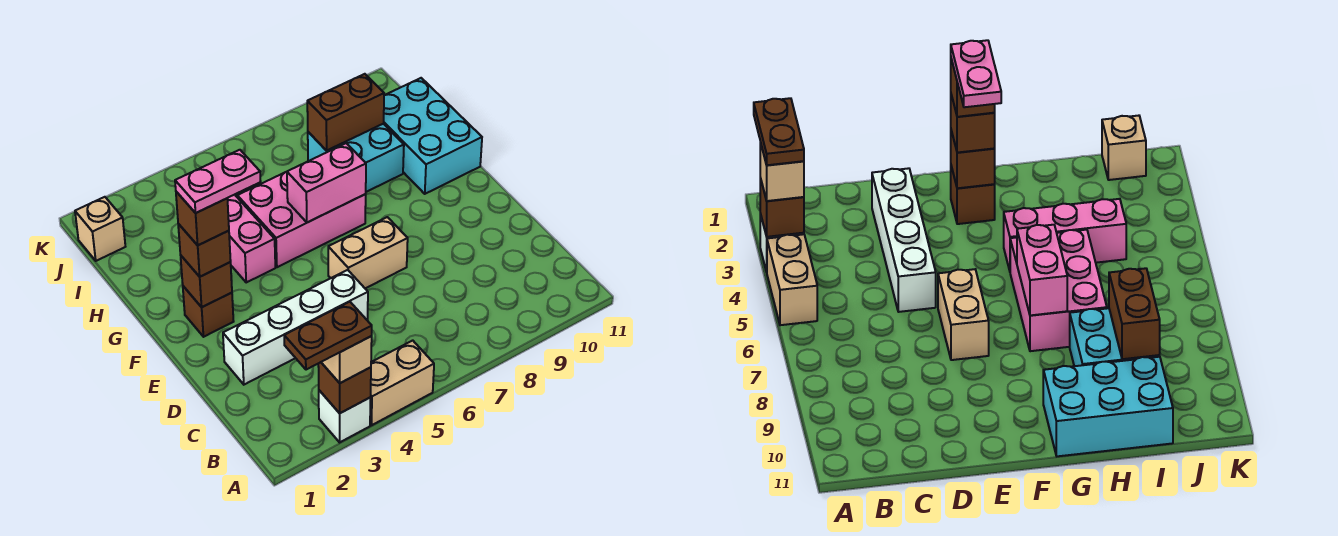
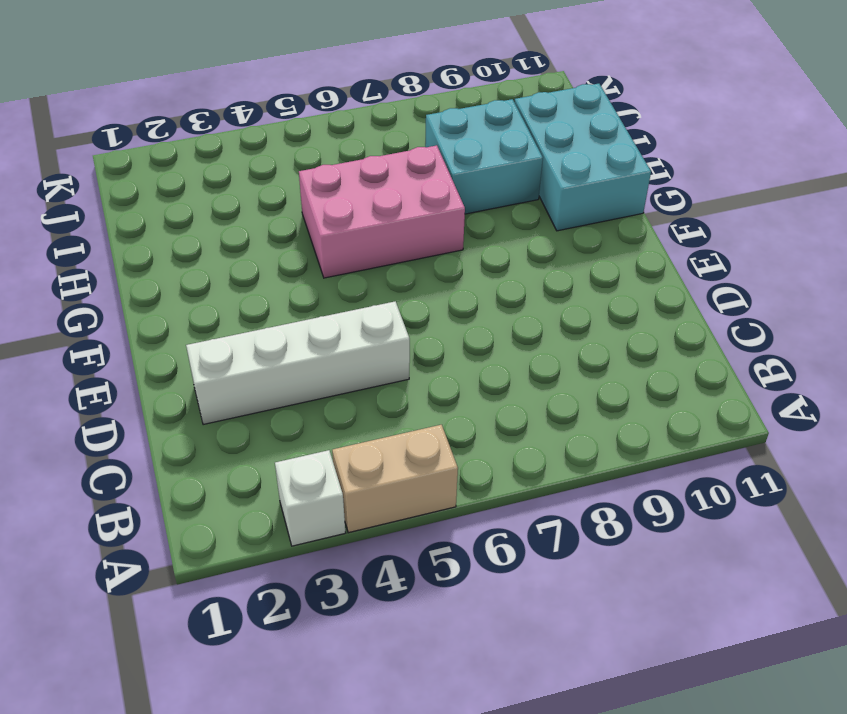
none -> tan brick E6:E7 level 1
none -> brown brick F2 level 1
none -> pink brick G4:I4 level 1

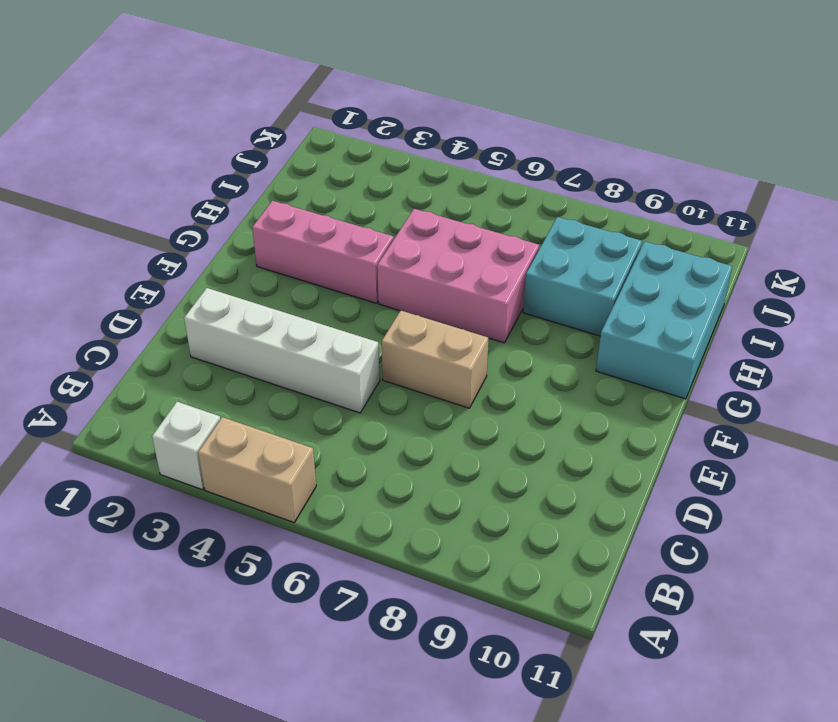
pink brick G2:G4 level 1 -> pink brick G4:I4 level 1
none -> brown brick F2 level 1
none -> tan brick J1 level 1
none -> brown brick A3 level 2

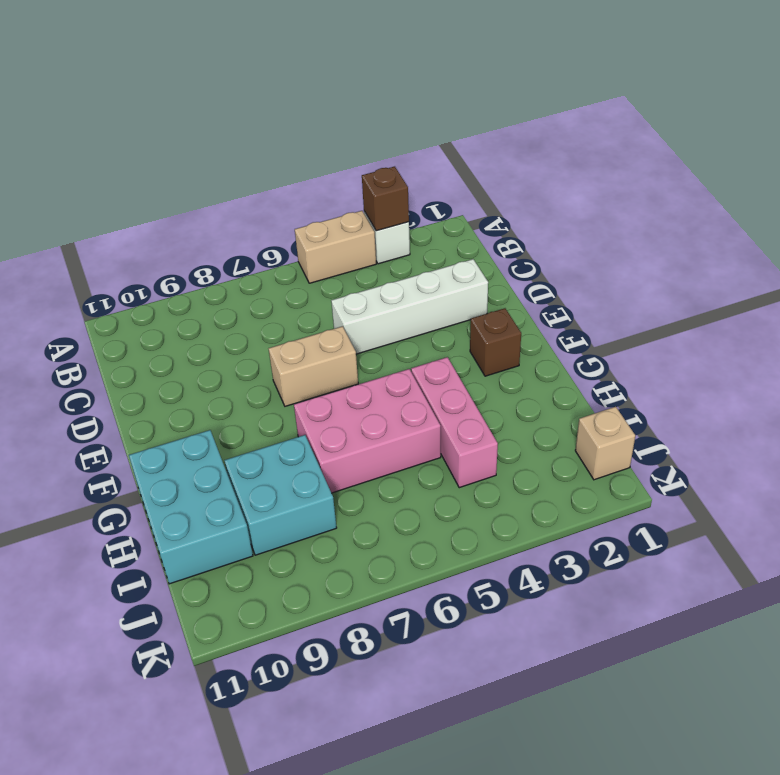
none -> brown brick F2 level 2
none -> pink brick G6:G7 level 2
none -> brown brick I8:I9 level 2

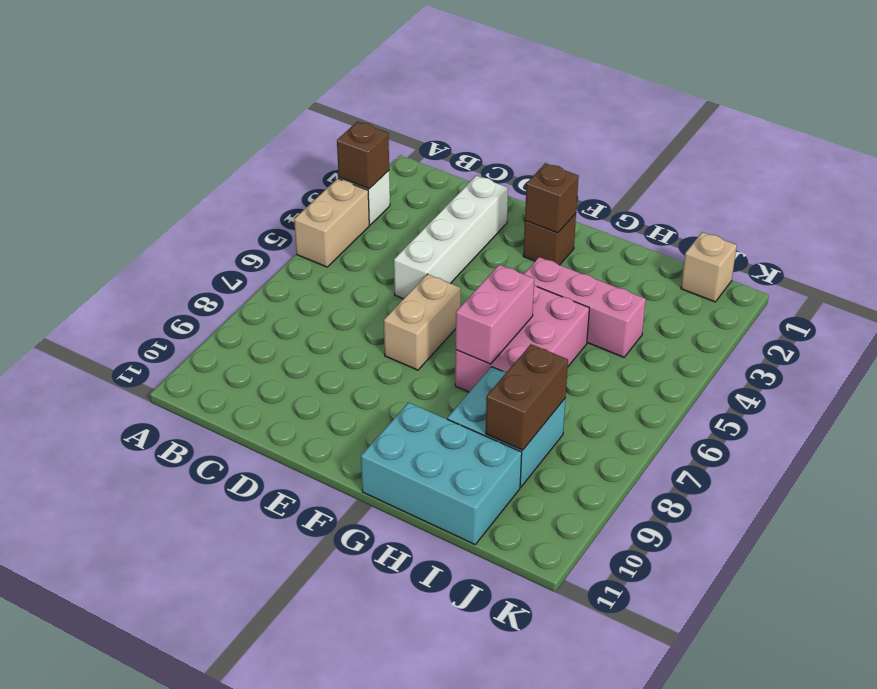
none -> tan brick A3 level 3
none -> brown brick F2 level 3
none -> brown plate A2:A3 level 4

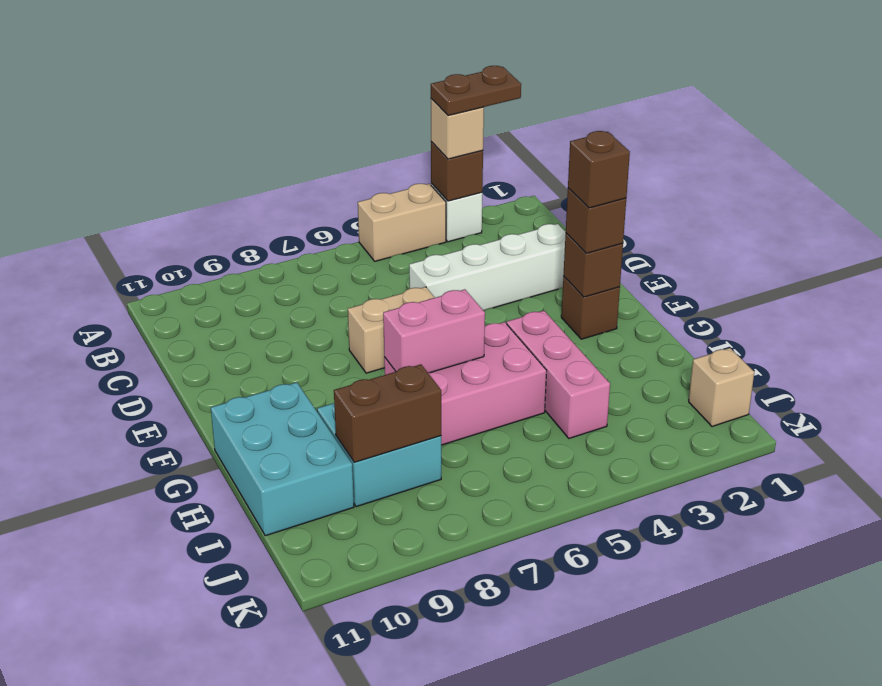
none -> pink plate F2:F3 level 5

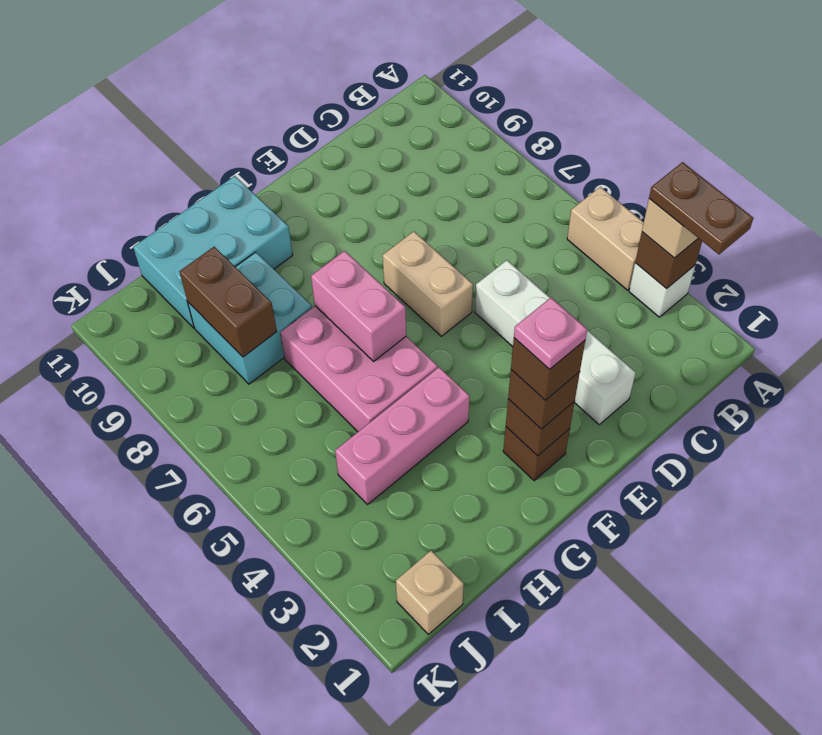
pink plate F2 level 5 -> pink plate F2:F3 level 5

